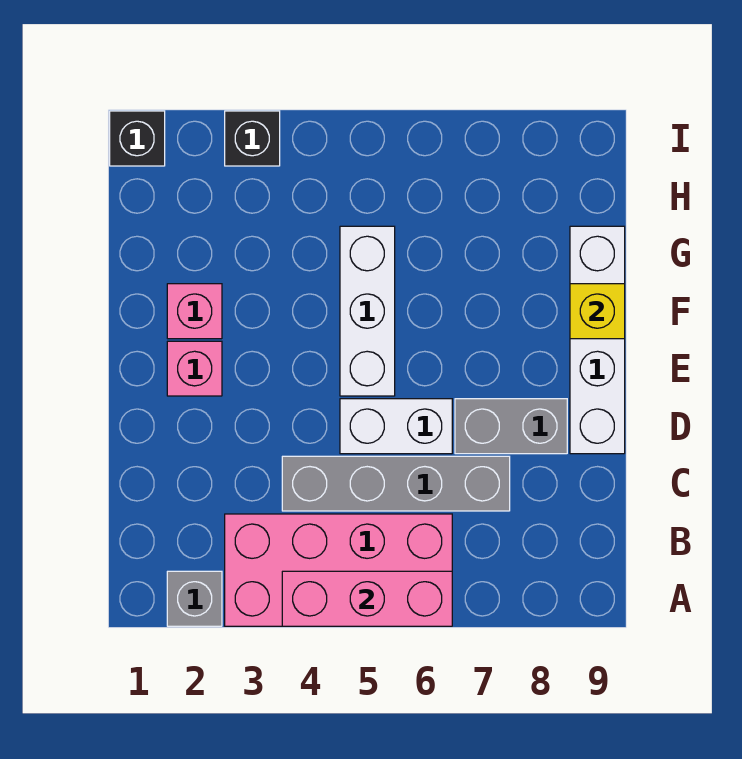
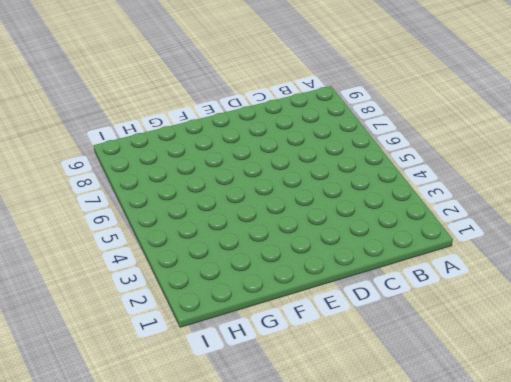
none -> grey brick A2 level 1
none -> pink brick A3:B6 level 1
none -> grey brick C4:C7 level 1

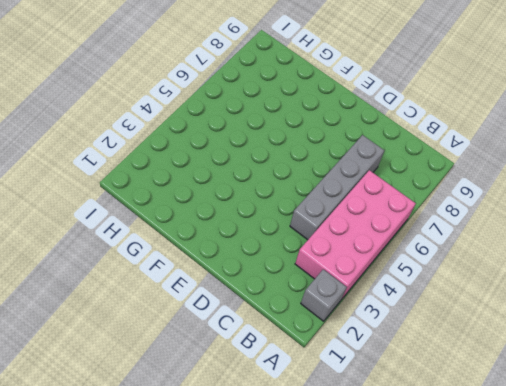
none -> white brick D5:D6 level 1
none -> grey brick D7:D8 level 1
none -> white brick D9:G9 level 1

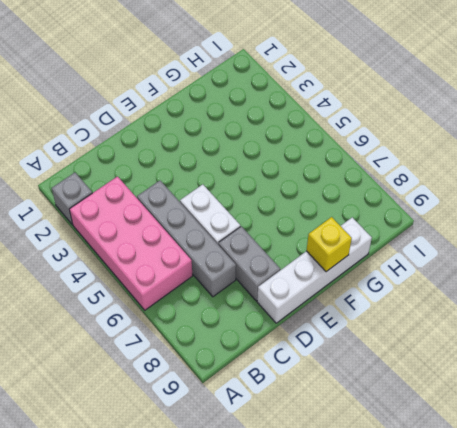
none -> pink brick E2 level 1
none -> white brick E5:G5 level 1
none -> pink brick F2 level 1

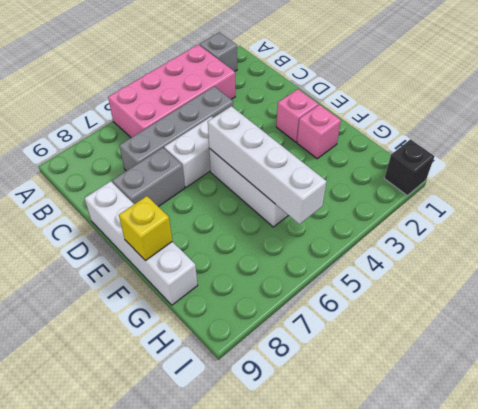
white brick E5:H5 level 2 -> none
none -> black brick I3 level 1
none -> pink brick A4:A6 level 2

